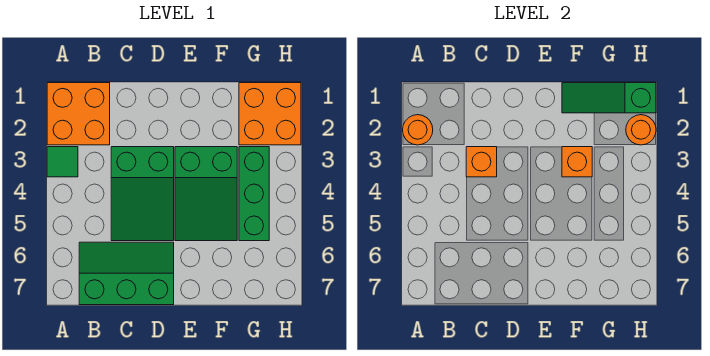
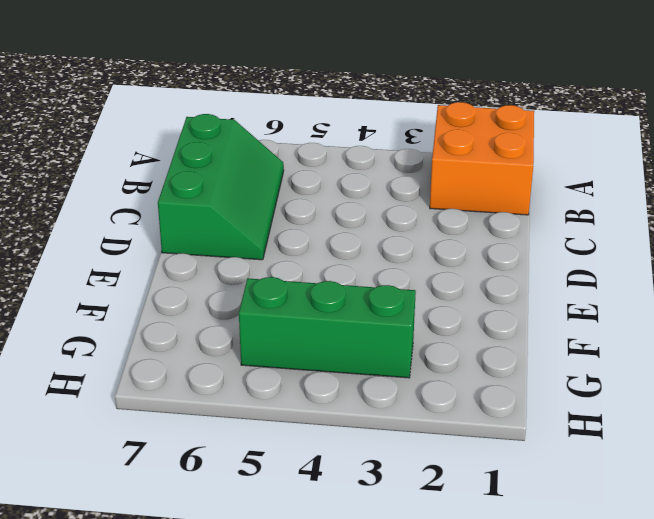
none -> green tile A3 level 1
none -> green slope C3:D5 level 1 top 3
none -> green slope E3:F5 level 1 top 3

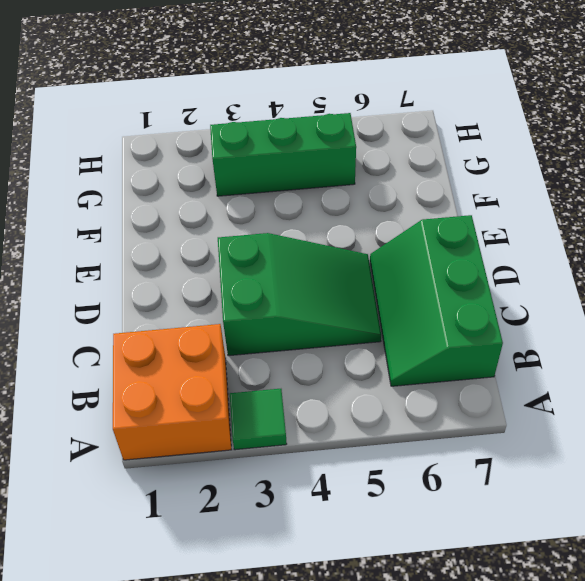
none -> green slope E3:F5 level 1 top 3
none -> orange brick G1:H2 level 1
none -> orange round brick A2 level 2

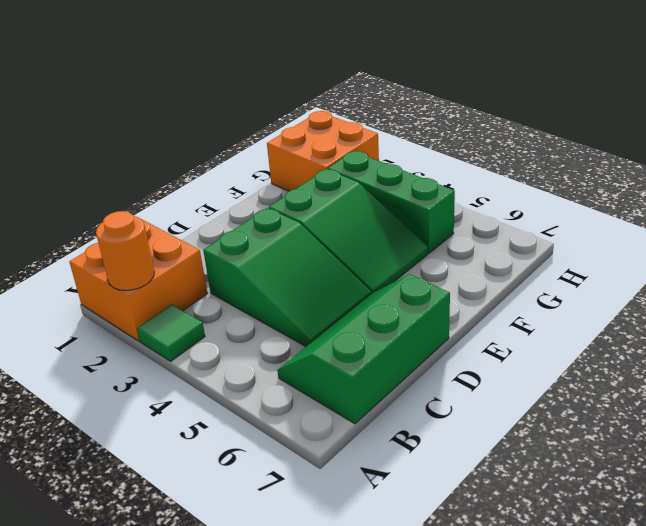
none -> orange brick C3 level 2
none -> green slope F1:H1 level 2 top H
none -> orange brick F3 level 2

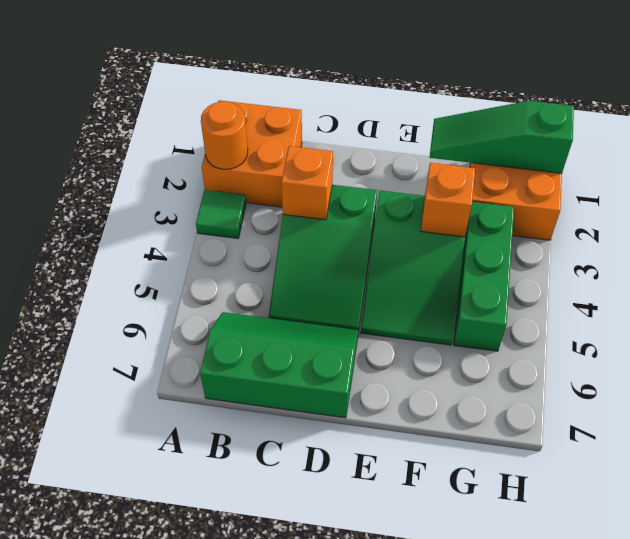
none -> orange round brick H2 level 2

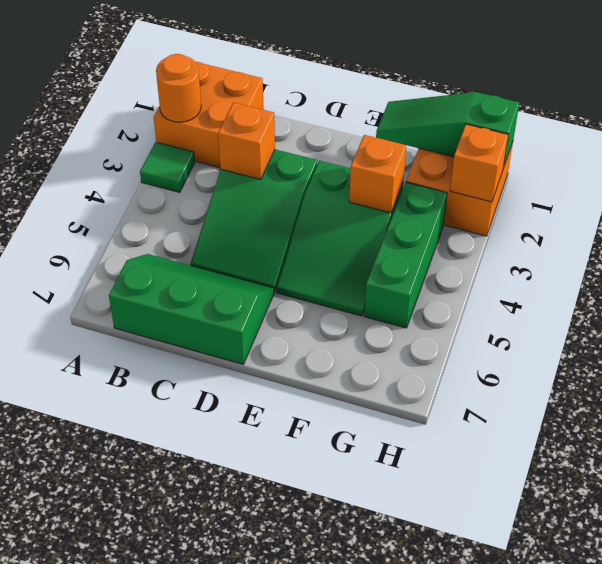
orange brick H2 level 2 -> orange round brick H2 level 2

